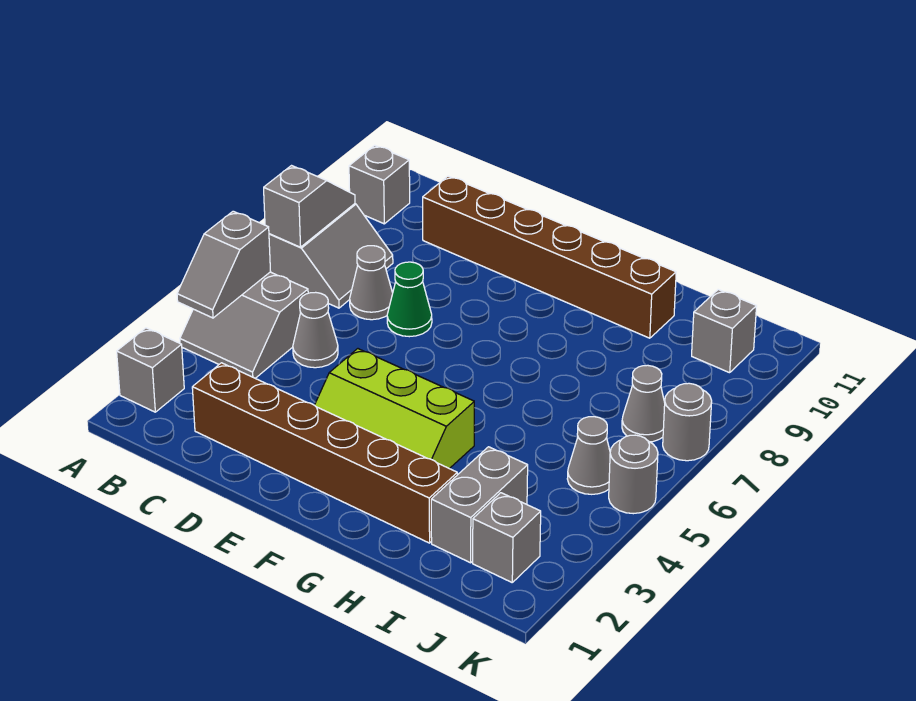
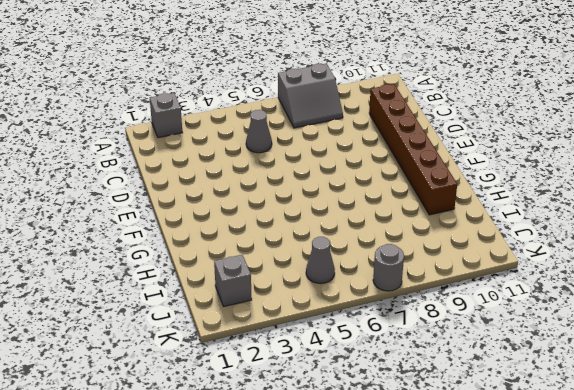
none -> grey slope A4:B5 level 1 top 5
none -> grey brick A10 level 1
none -> brown brick C2:H2 level 1

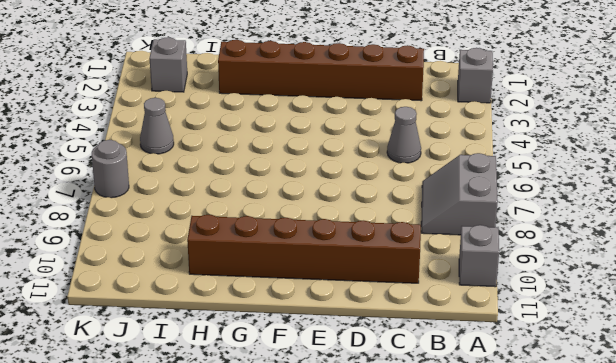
none -> grey slope A4:B5 level 1 top 5
none -> grey cone C7 level 1
none -> green cone D7 level 1

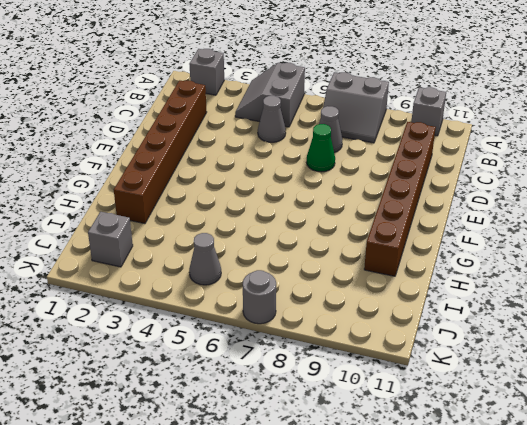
none -> lime slope E3:G4 level 1 top 4
none -> grey brick I2:I3 level 1
none -> grey cone J7 level 1

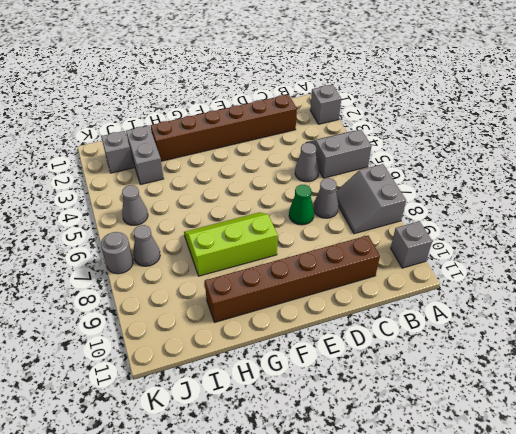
lime slope F7:H8 level 1 top 8 -> lime slope E3:G4 level 1 top 4
none -> grey brick J10 level 1
none -> grey round brick K5 level 1
none -> grey slope A4:A5 level 2 top 5

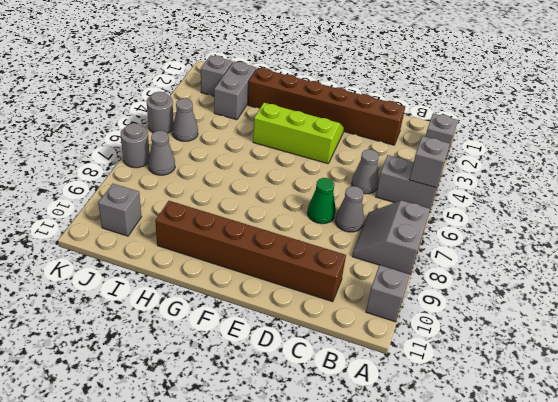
none -> grey slope A7:A8 level 2 top 7

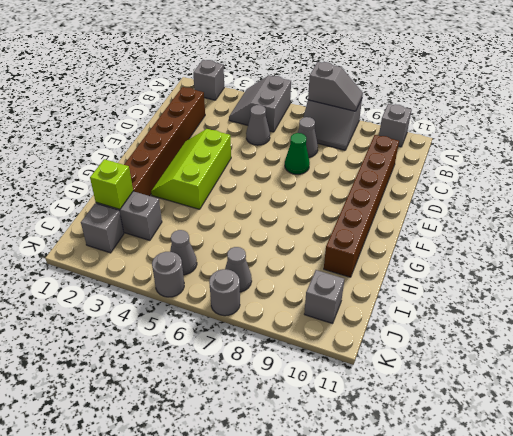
lime brick I2 level 2 -> none
none -> grey slope A4:A5 level 2 top 5

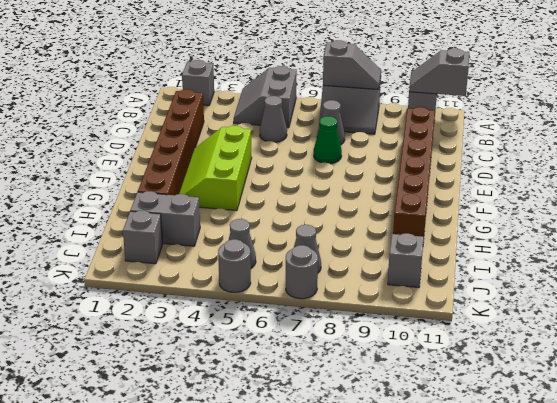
grey slope A10:A11 level 2 top 11 -> grey slope A4:A5 level 2 top 5

